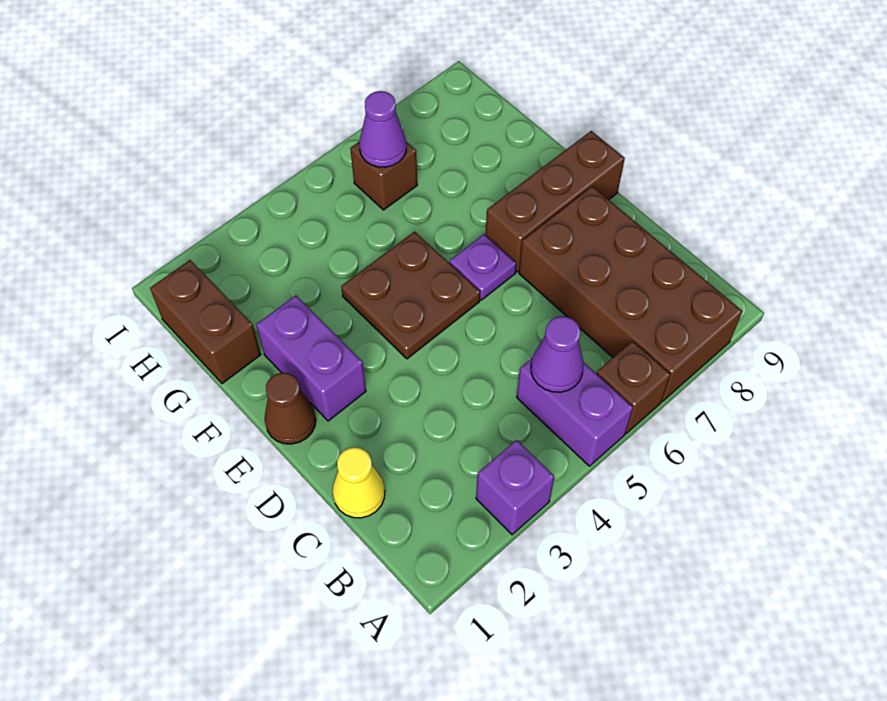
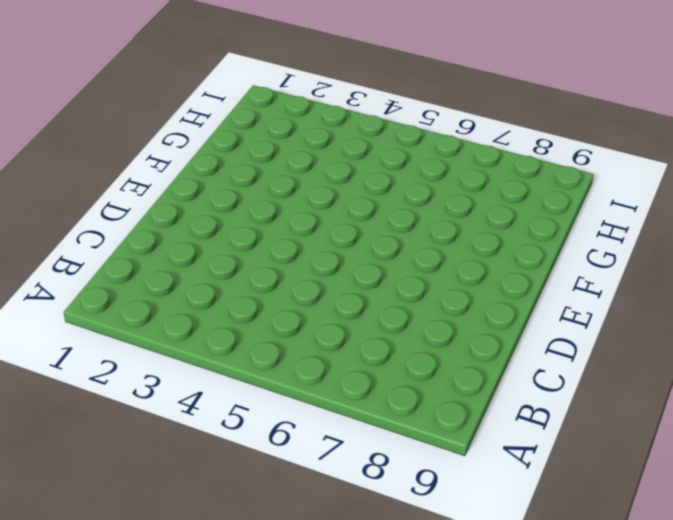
none -> purple brick A3 level 1
none -> purple brick A5:B5 level 1
none -> brown brick A6 level 1

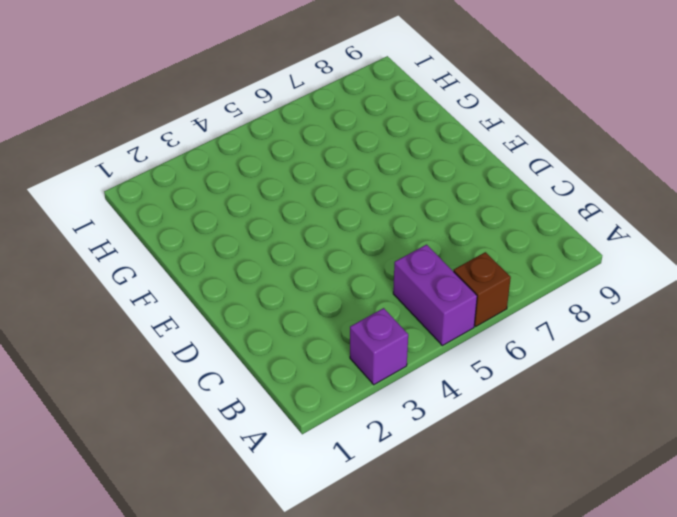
none -> brown brick A7:D8 level 1
none -> yellow cone C1 level 1
none -> brown cone E1 level 1

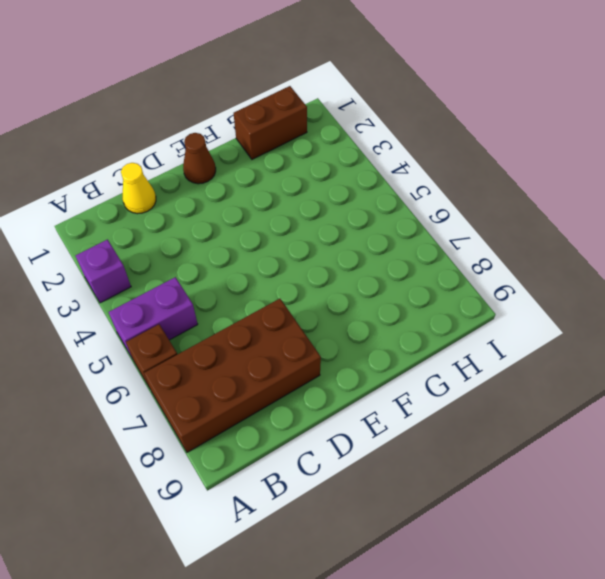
none -> purple brick E2:F2 level 1
none -> brown plate E4:F5 level 1
none -> purple plate E6 level 1

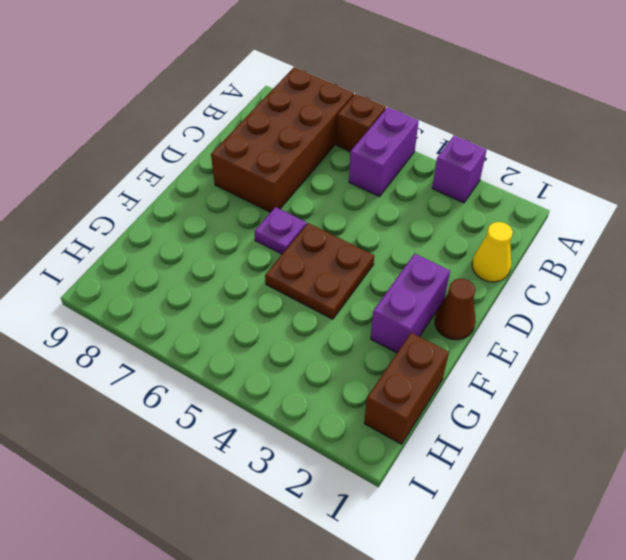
none -> brown brick E7:E9 level 1
none -> brown brick H6 level 1
none -> purple cone B5 level 2

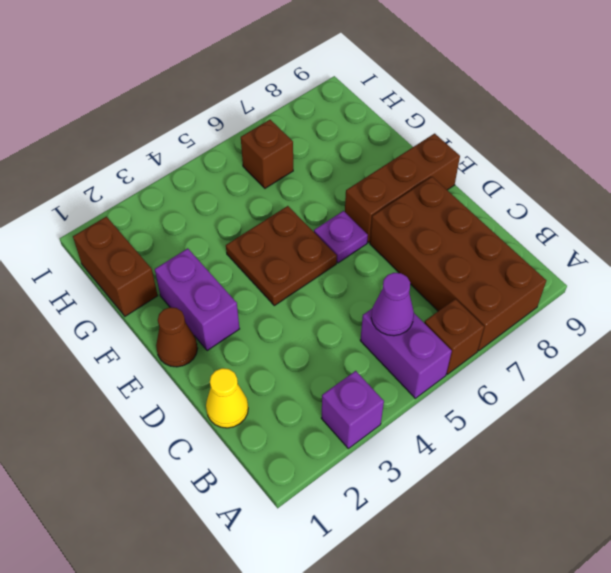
none -> purple cone H6 level 2

